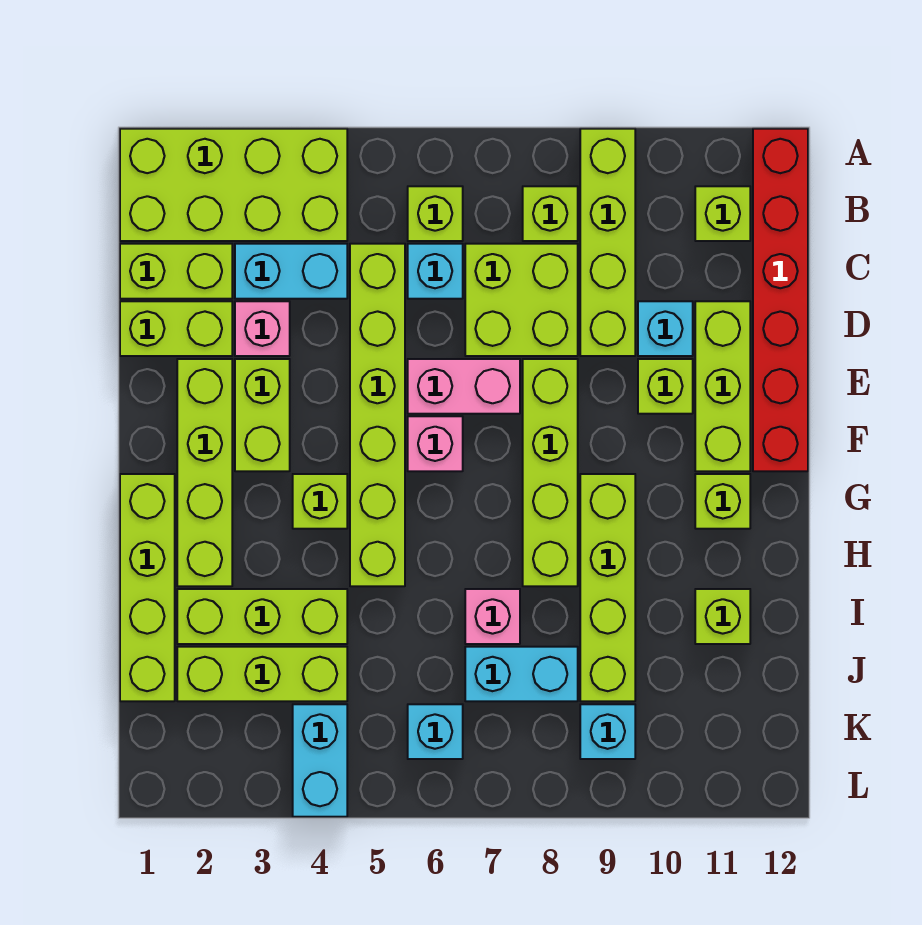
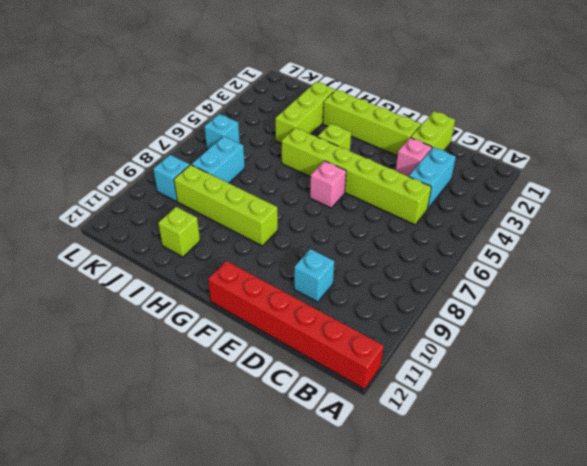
none -> lime brick A1:B4 level 1
none -> lime brick A9:D9 level 1
none -> lime brick B6 level 1
none -> lime brick B8 level 1

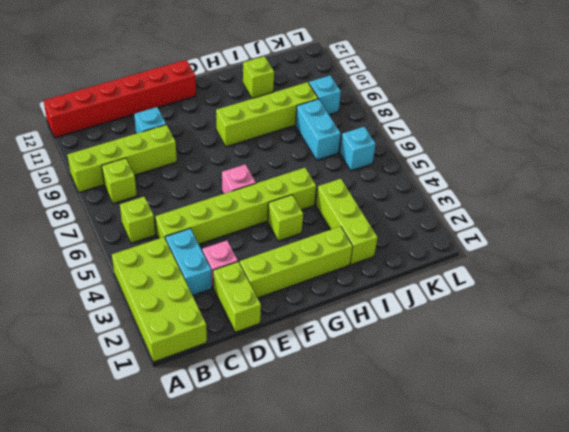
none -> lime brick B11 level 1
none -> lime brick C1:C2 level 1
none -> cyan brick C6 level 1
none -> lime brick C7:D8 level 1

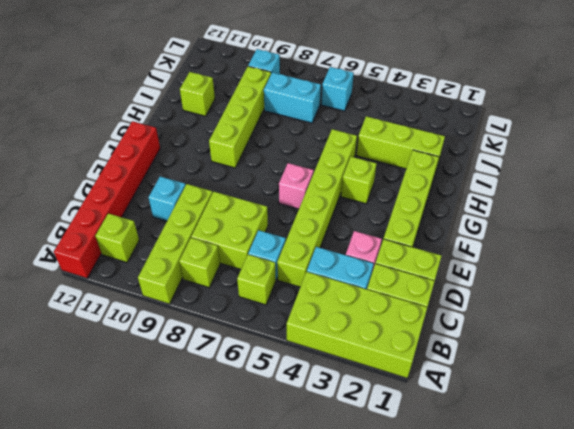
none -> lime brick D11:F11 level 1
none -> lime brick E3:F3 level 1
none -> pink brick E6:E7 level 1
none -> lime brick E8:H8 level 1

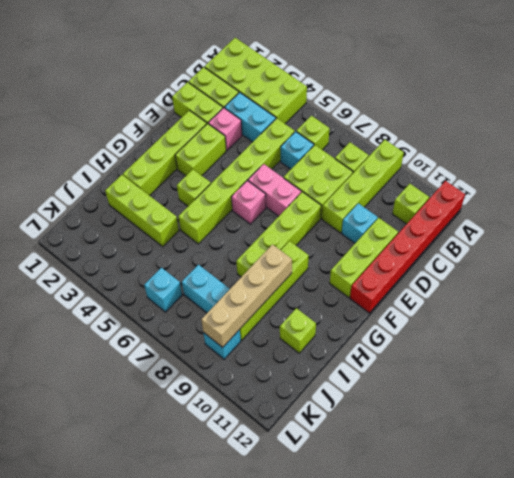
tan brick H9:K9 level 2 -> none
none -> lime brick E10 level 1
none -> lime brick G1:J1 level 1
none -> lime brick G11 level 1
none -> pink brick I7 level 1

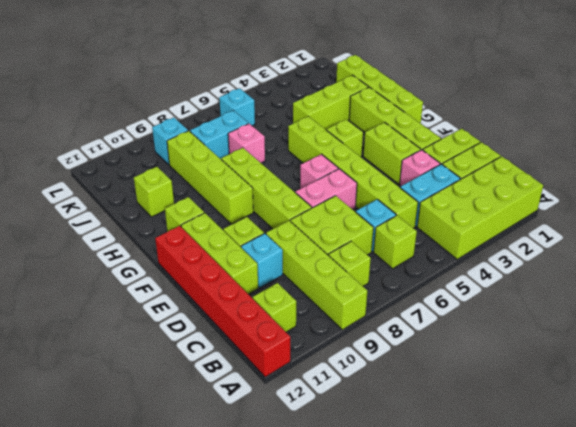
none -> lime brick J2:J4 level 1
none -> cyan brick K4:L4 level 1

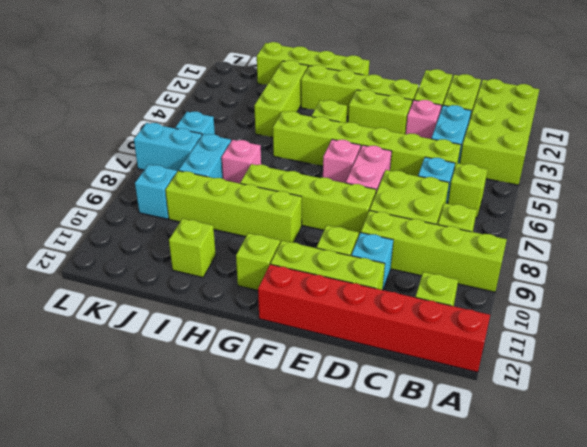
cyan brick K7:L7 level 1 -> cyan brick K4:L4 level 1
none -> lime brick J2:J4 level 1

